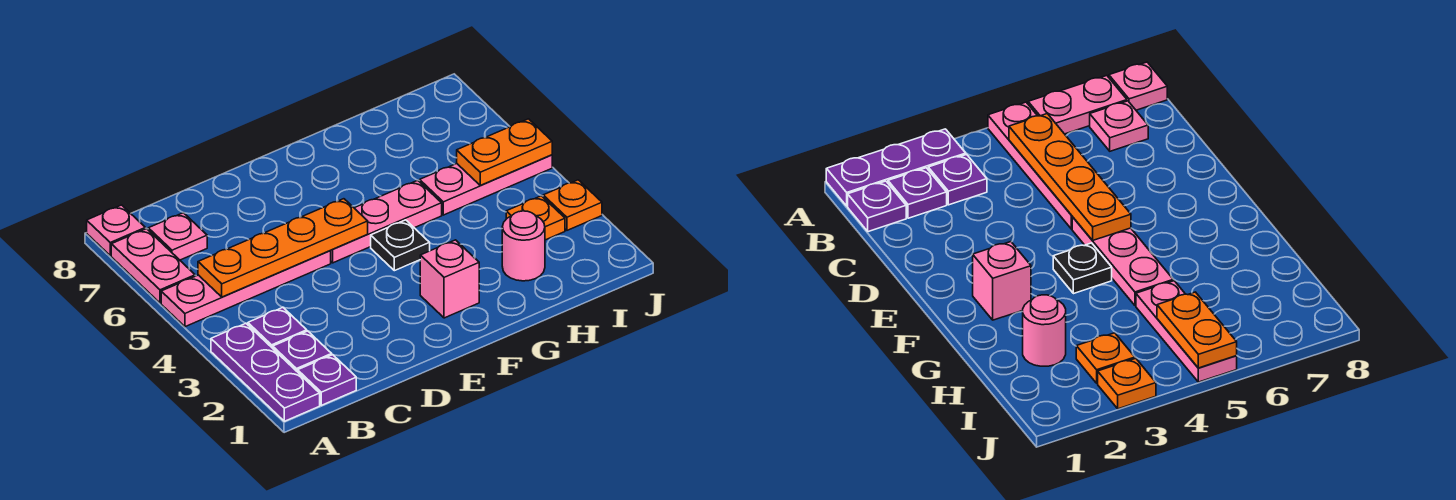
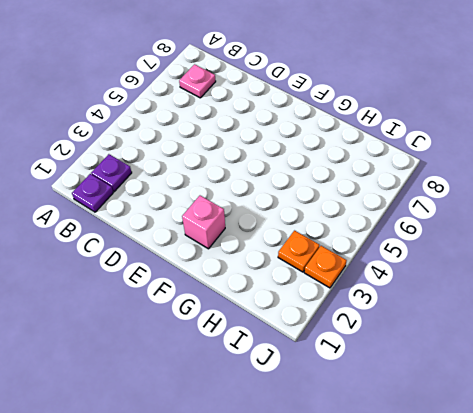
none -> purple plate A1:A3 level 1
none -> pink plate A5:D5 level 1
none -> pink plate A6:A7 level 1

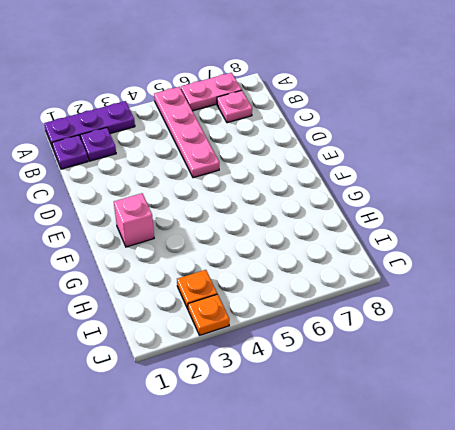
none -> pink plate A8 level 1
none -> purple plate B3 level 1
none -> pink plate E5:G5 level 1

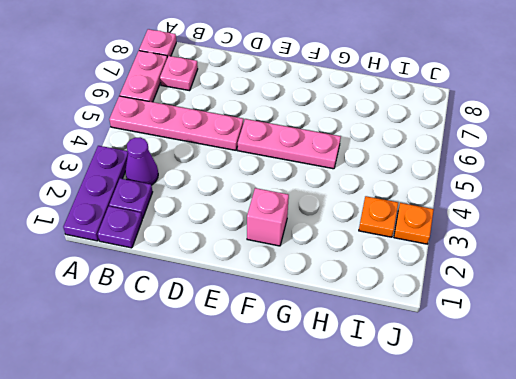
purple cone B3 level 1 -> purple plate B3 level 1
none -> black plate F4 level 1
none -> pink round brick H2 level 1
none -> pink plate H5:J5 level 1

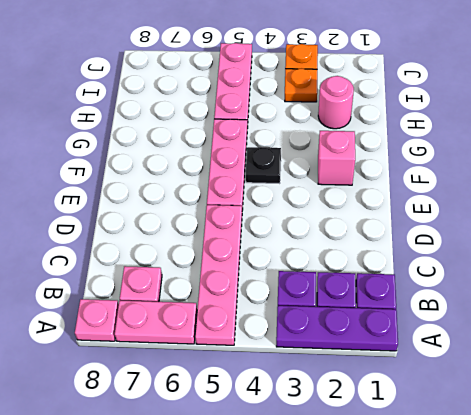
none -> orange plate B5:E5 level 2
none -> orange plate I5:J5 level 2

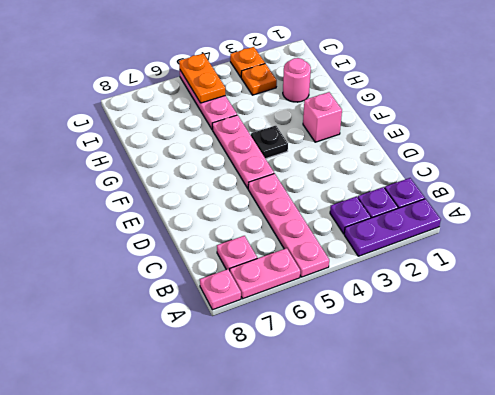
none -> orange plate B5:E5 level 2

